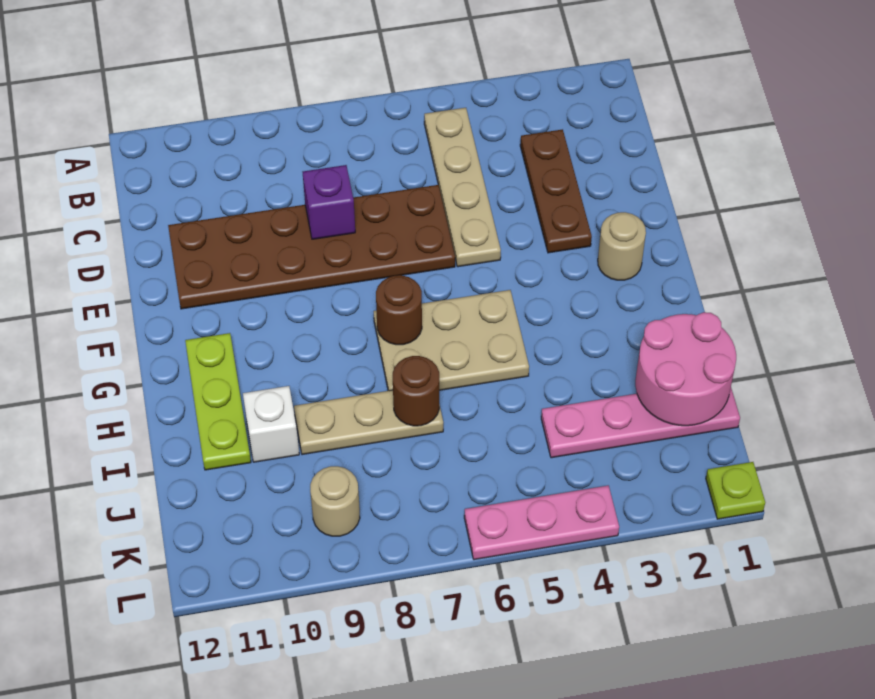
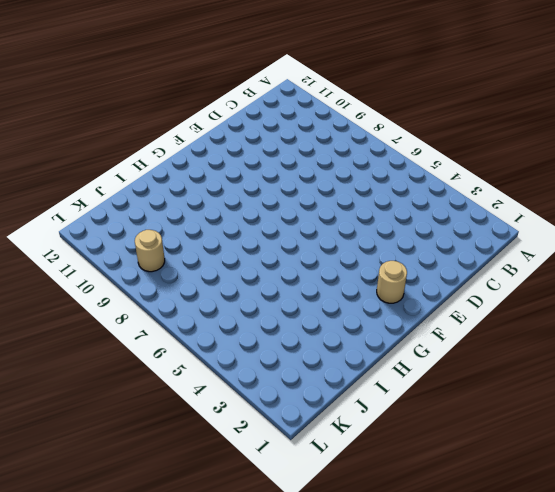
none -> tan plate B5:E5 level 1
none -> brown plate C3:E3 level 1
none -> brown plate D6:E11 level 1

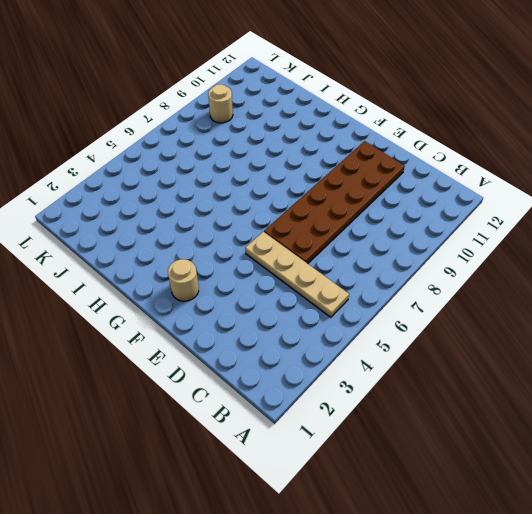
none -> brown plate C3:E3 level 1
none -> tan plate G5:H7 level 1
none -> lime plate G11:I11 level 1

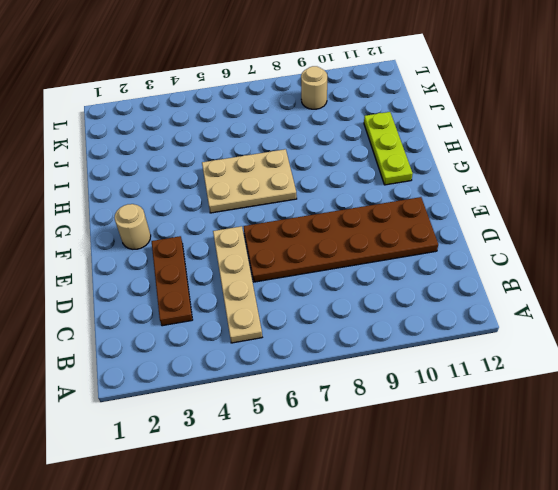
none -> tan plate I7:I9 level 1
none -> white brick I10 level 1
none -> pink plate J1:J4 level 1

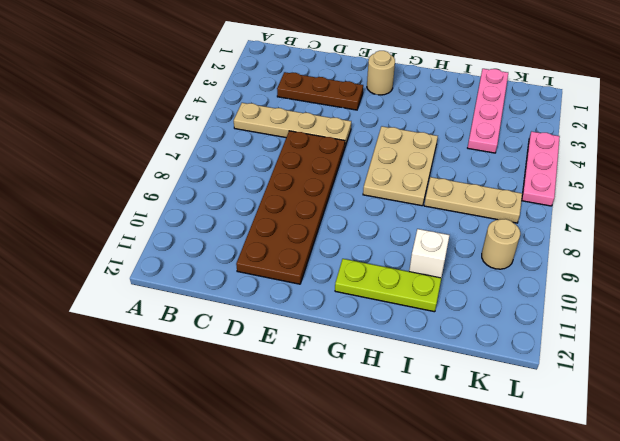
tan plate I7:K7 level 1 -> tan plate I7:I9 level 1
none -> lime plate L1 level 1
none -> purple brick D8 level 2
none -> brown round brick G7 level 2

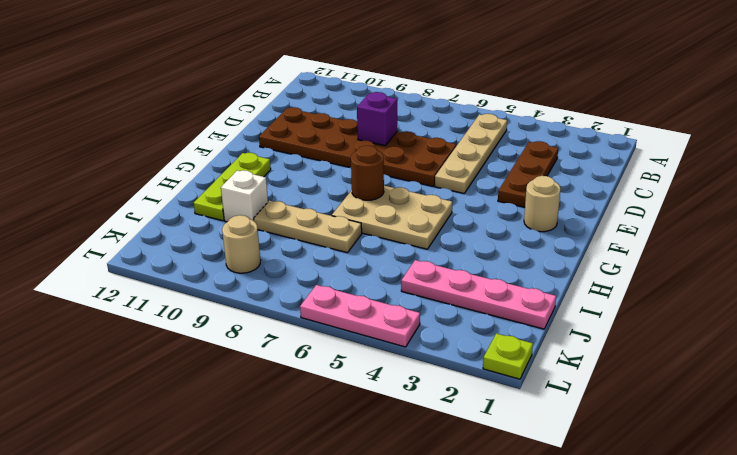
none -> pink round brick I1:J2 level 2
none -> brown round brick I7 level 2

